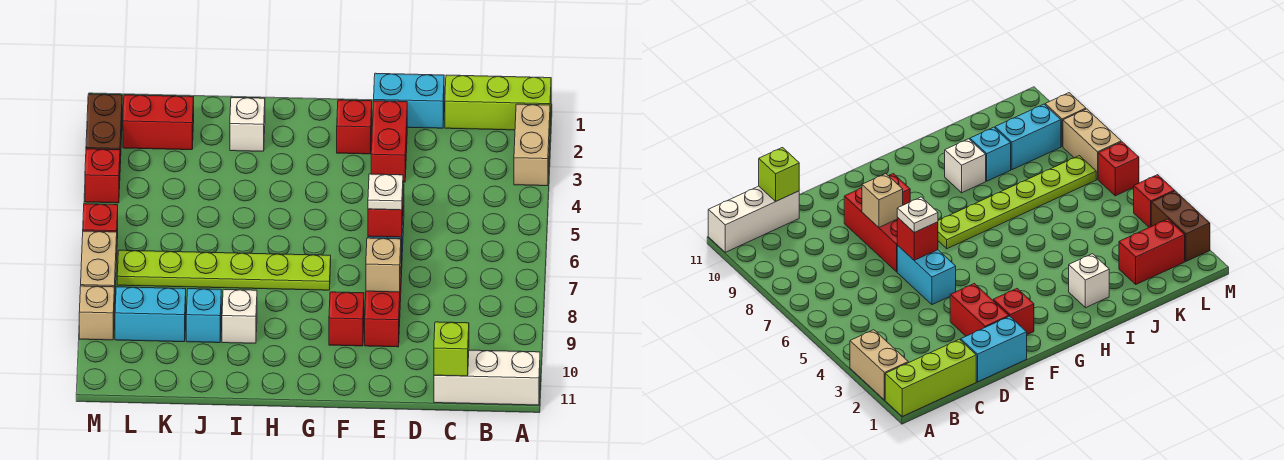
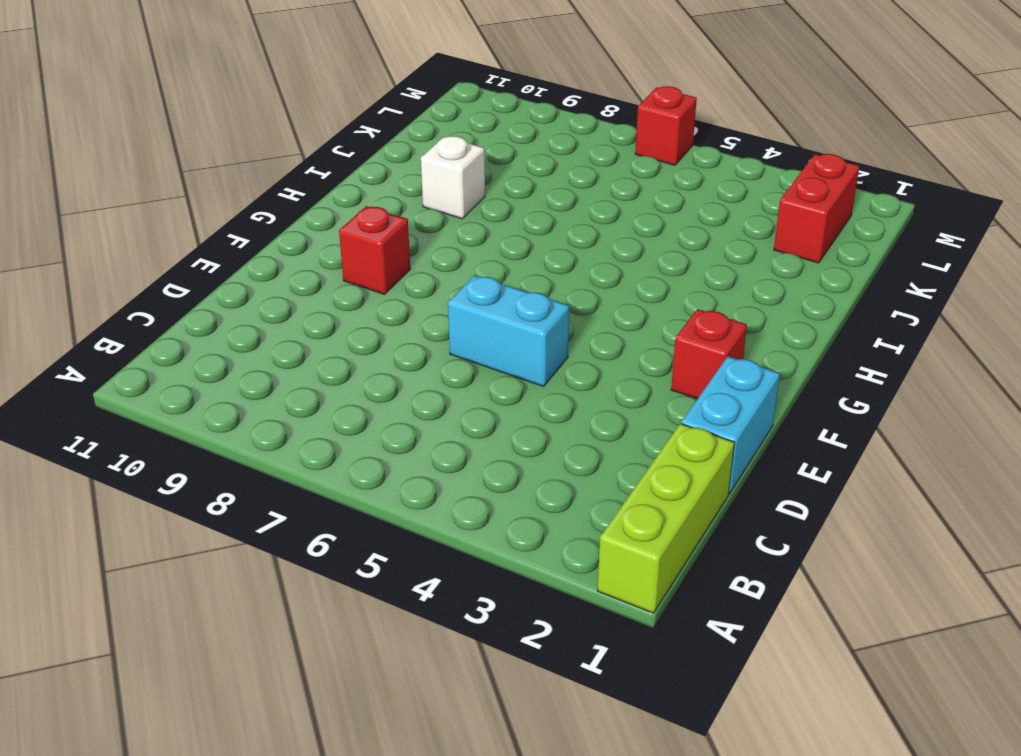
none -> tan brick A2:A3 level 1
none -> white brick A11:C11 level 1
none -> red brick E2:E3 level 1

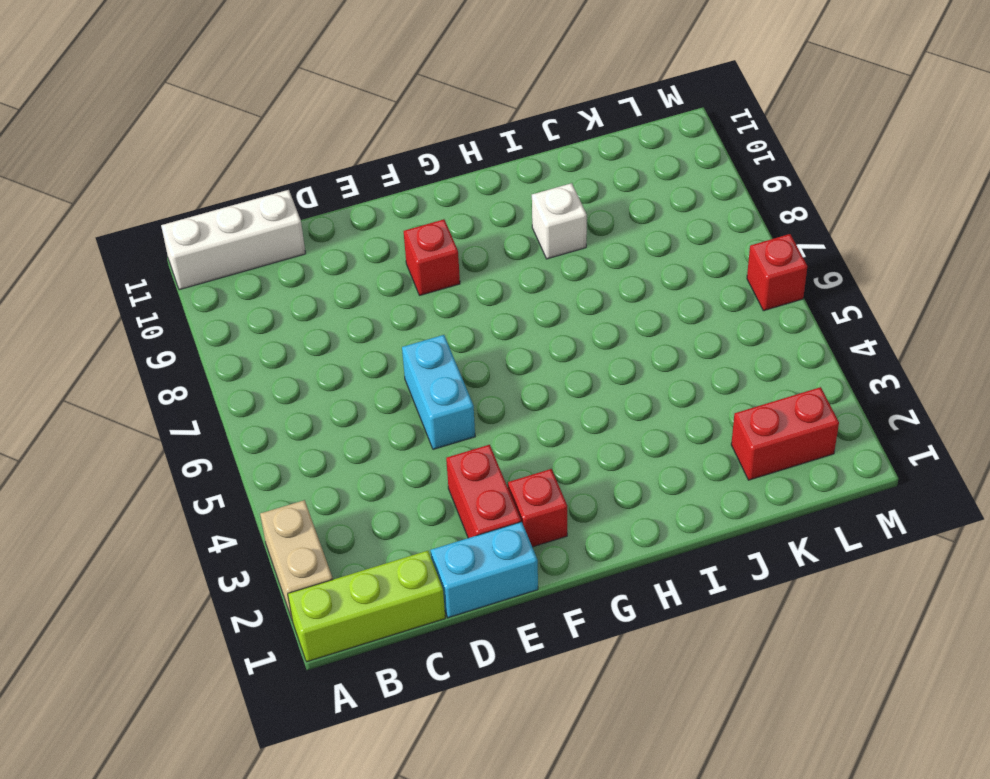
none -> red brick E7:E9 level 1
none -> lime plate G7:L7 level 1
none -> white brick I2 level 1

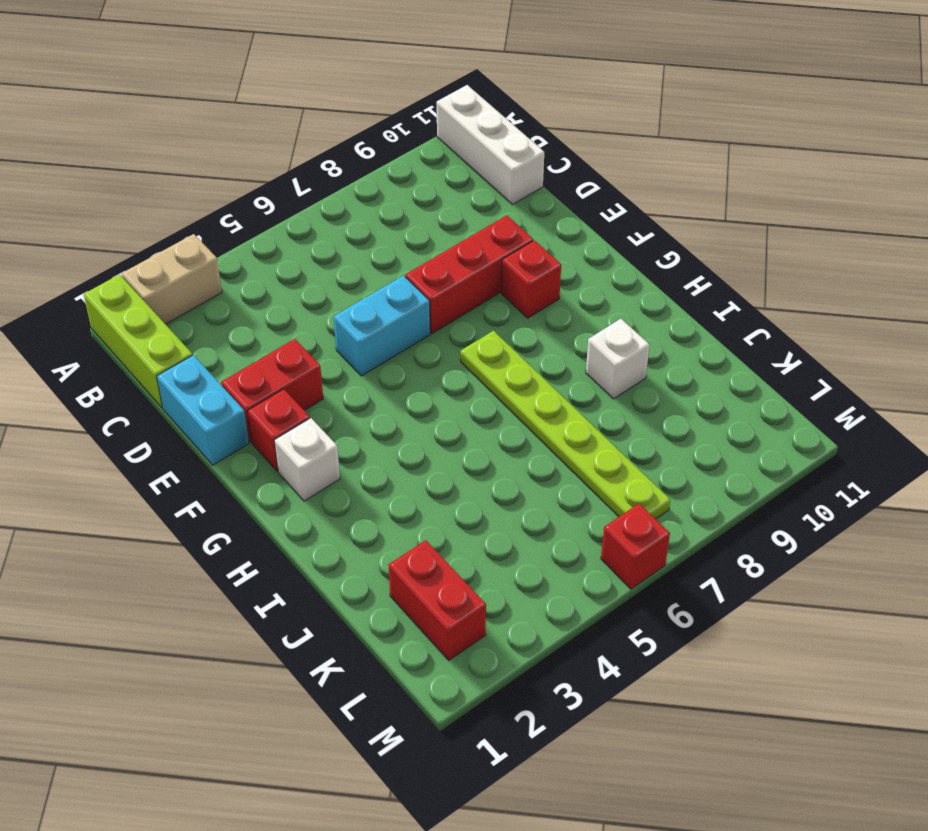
white brick G2 level 1 -> white brick I2 level 1
none -> cyan brick J9 level 1
none -> cyan brick K9:L9 level 1
none -> brown brick M2:M3 level 1

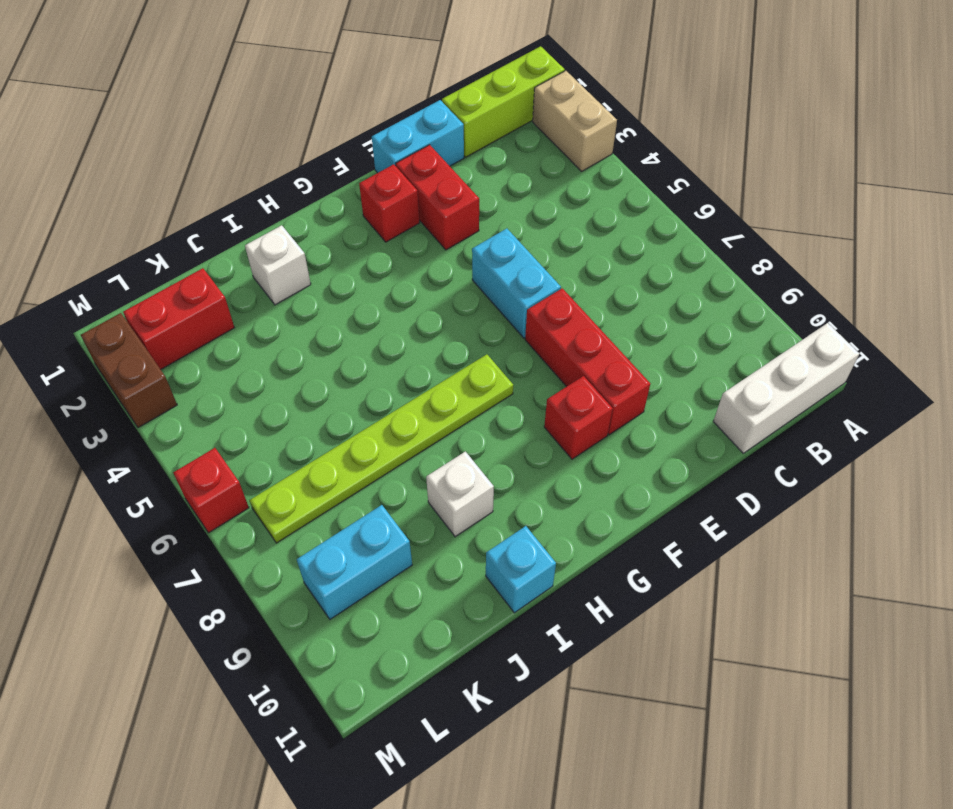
cyan brick I11 level 1 -> cyan brick J9 level 1
none -> red brick M4 level 1
none -> tan brick M7:M8 level 1
none -> tan brick M9 level 1

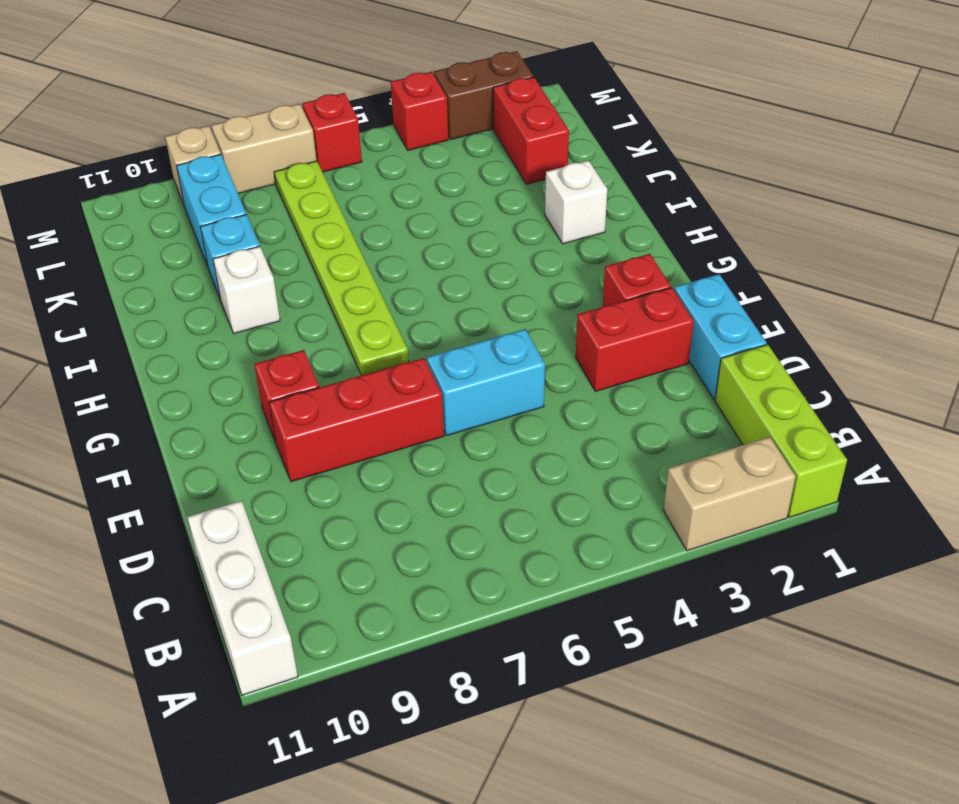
none -> lime brick C11 level 2
none -> red brick E6 level 2
none -> tan brick E8 level 2

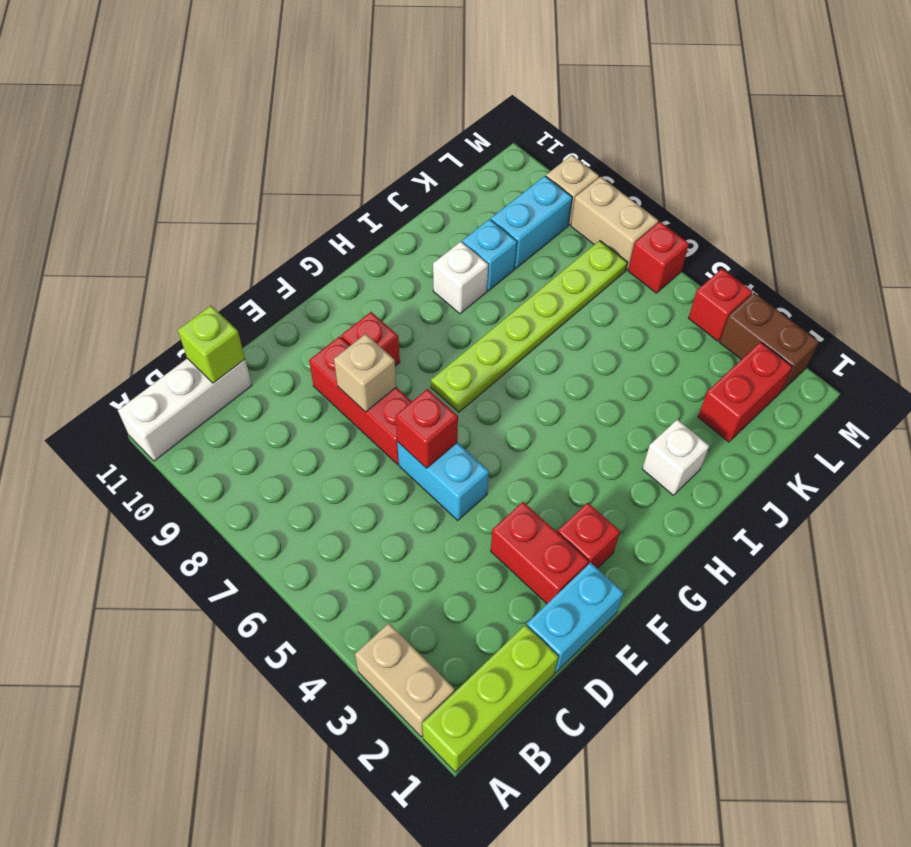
none -> white plate E6 level 3

